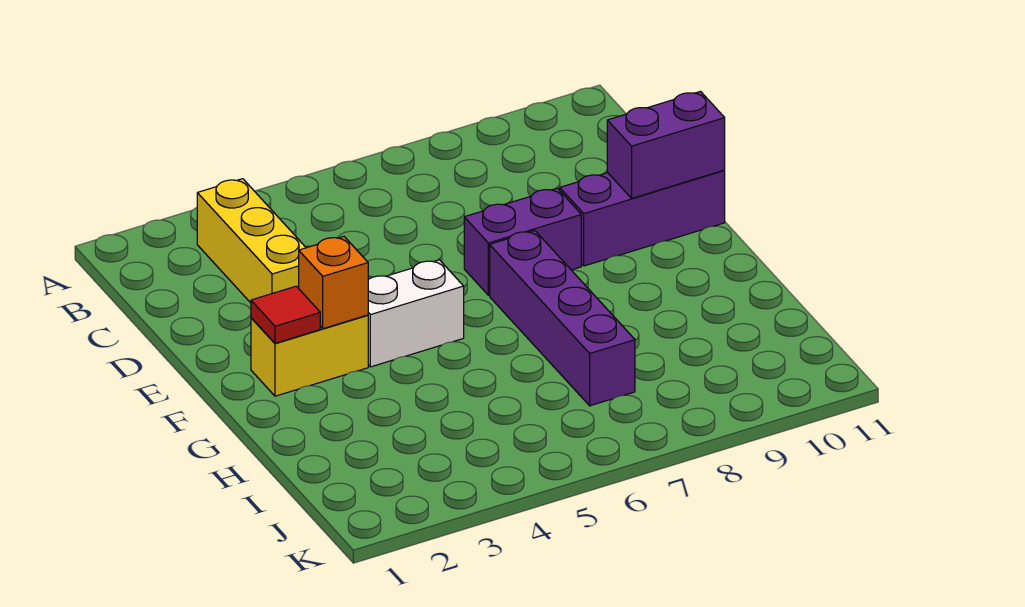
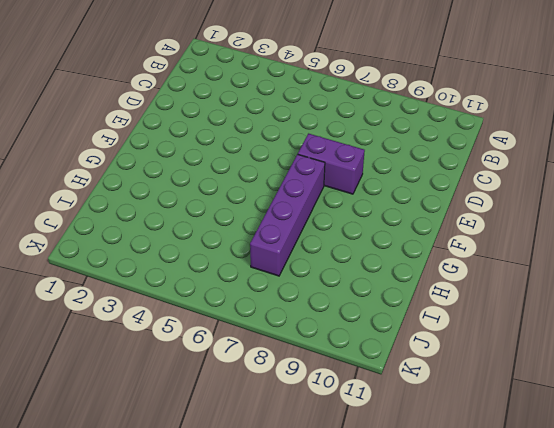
none -> yellow brick B3:D3 level 1
none -> purple brick E9:E11 level 1

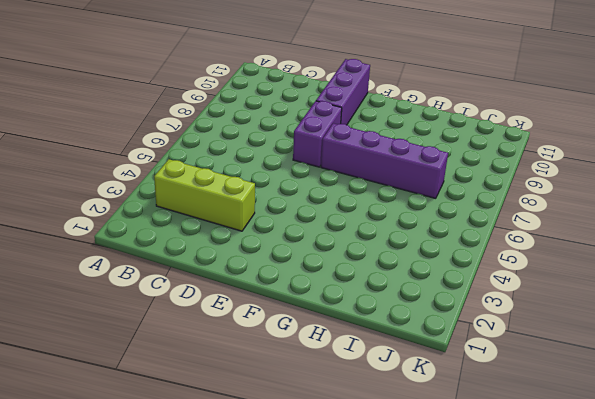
lime brick B3:D3 level 1 -> yellow brick B3:D3 level 1
none -> yellow brick F2:F3 level 1
none -> white brick F4:F5 level 1

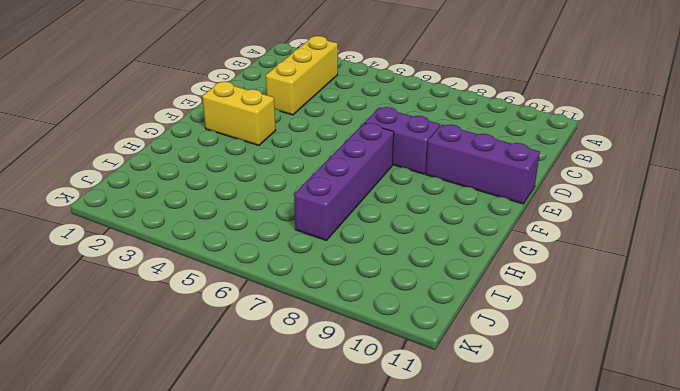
none -> white brick F4:F5 level 1
none -> purple brick E10:E11 level 2

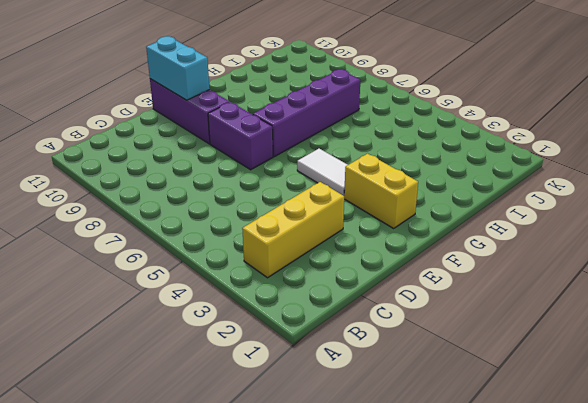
cyan brick E10:E11 level 2 -> purple brick E10:E11 level 2
white tile F4:F5 level 1 -> white brick F4:F5 level 1
none -> red tile F2 level 2
none -> orange brick F3 level 2

